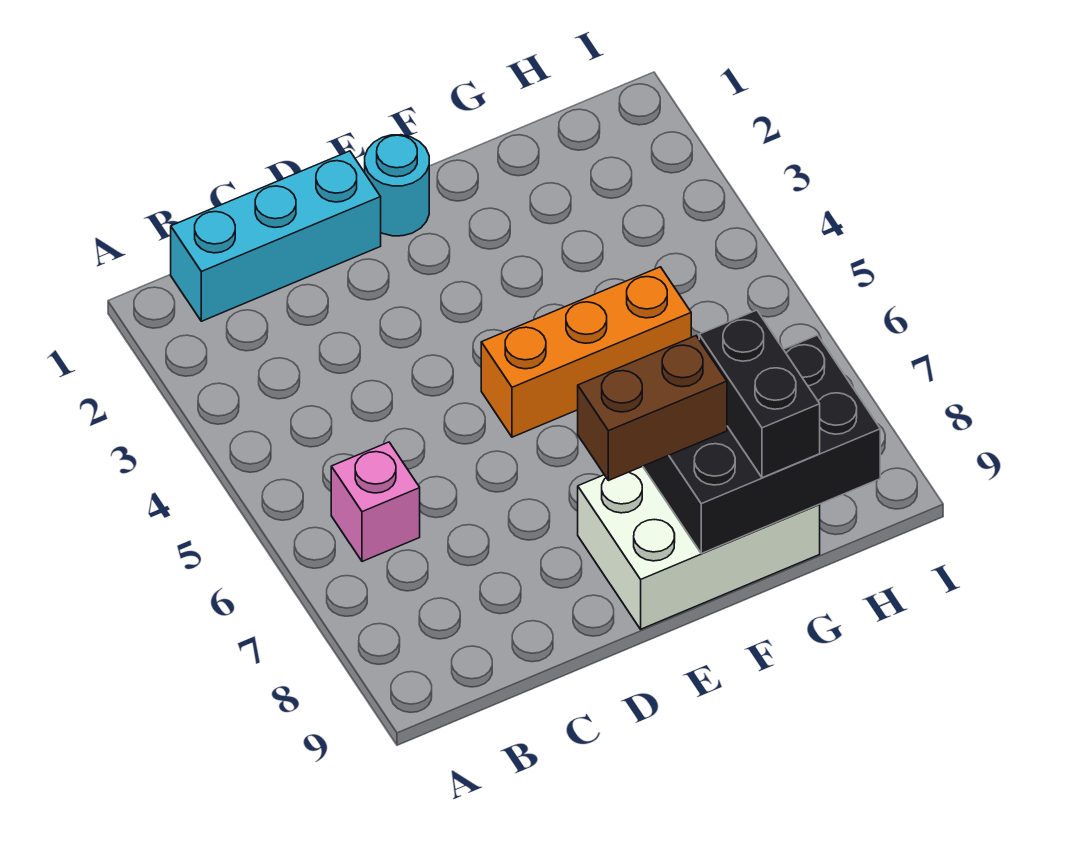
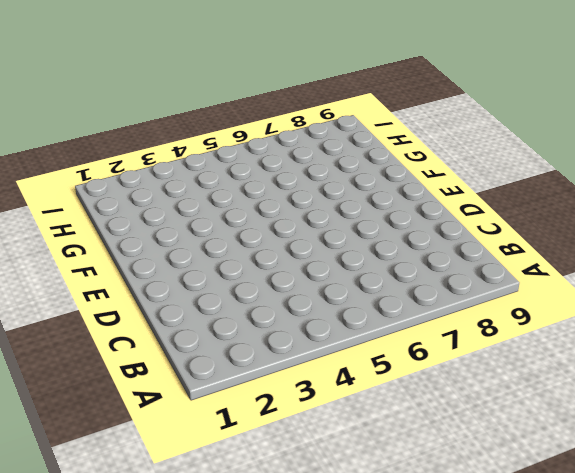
none -> cyan brick B1:D1 level 1
none -> pink brick B6 level 1

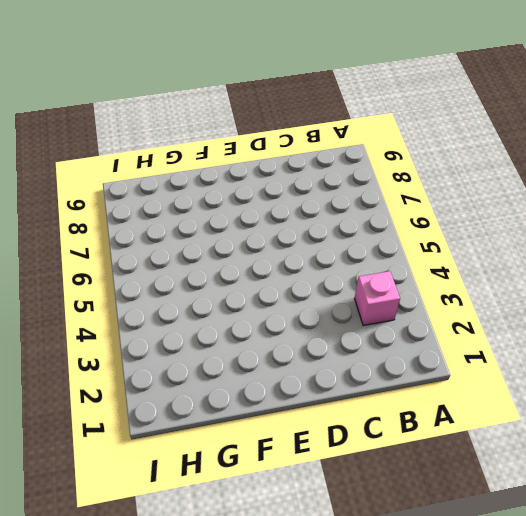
pink brick B3 level 1 -> pink brick B6 level 1
none -> cyan brick B1:D1 level 1
none -> cyan round brick E1 level 1

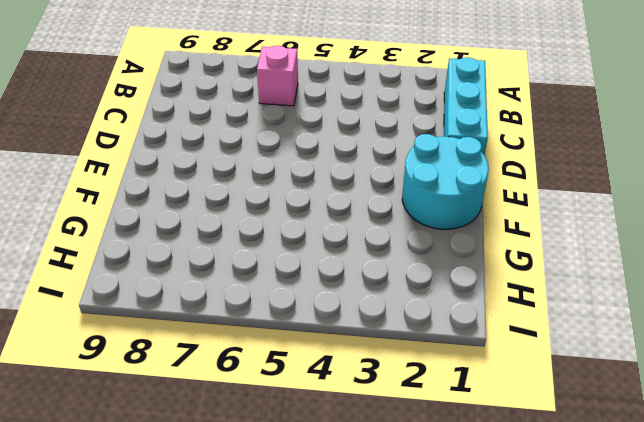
cyan round brick E1:F2 level 1 -> cyan round brick E1 level 1
none -> orange brick E5:G5 level 1
none -> white brick E8:G9 level 1

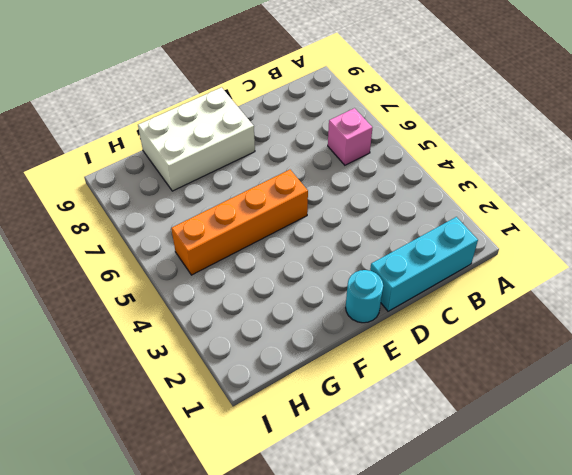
orange brick E5:H5 level 1 -> orange brick E5:G5 level 1
none -> black brick F8:H9 level 2
none -> brown brick E8:F8 level 3

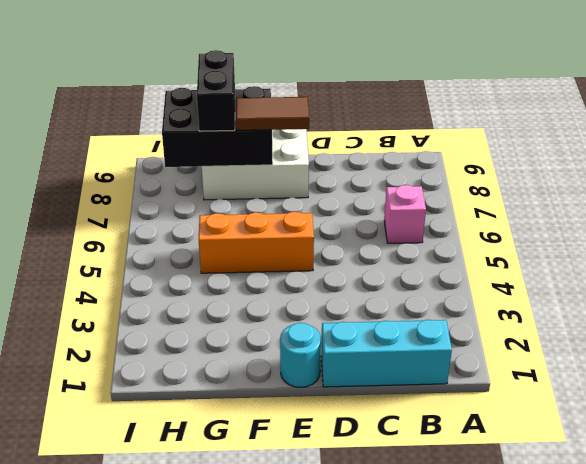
brown tile E8:F8 level 3 -> brown brick E8:F8 level 3

